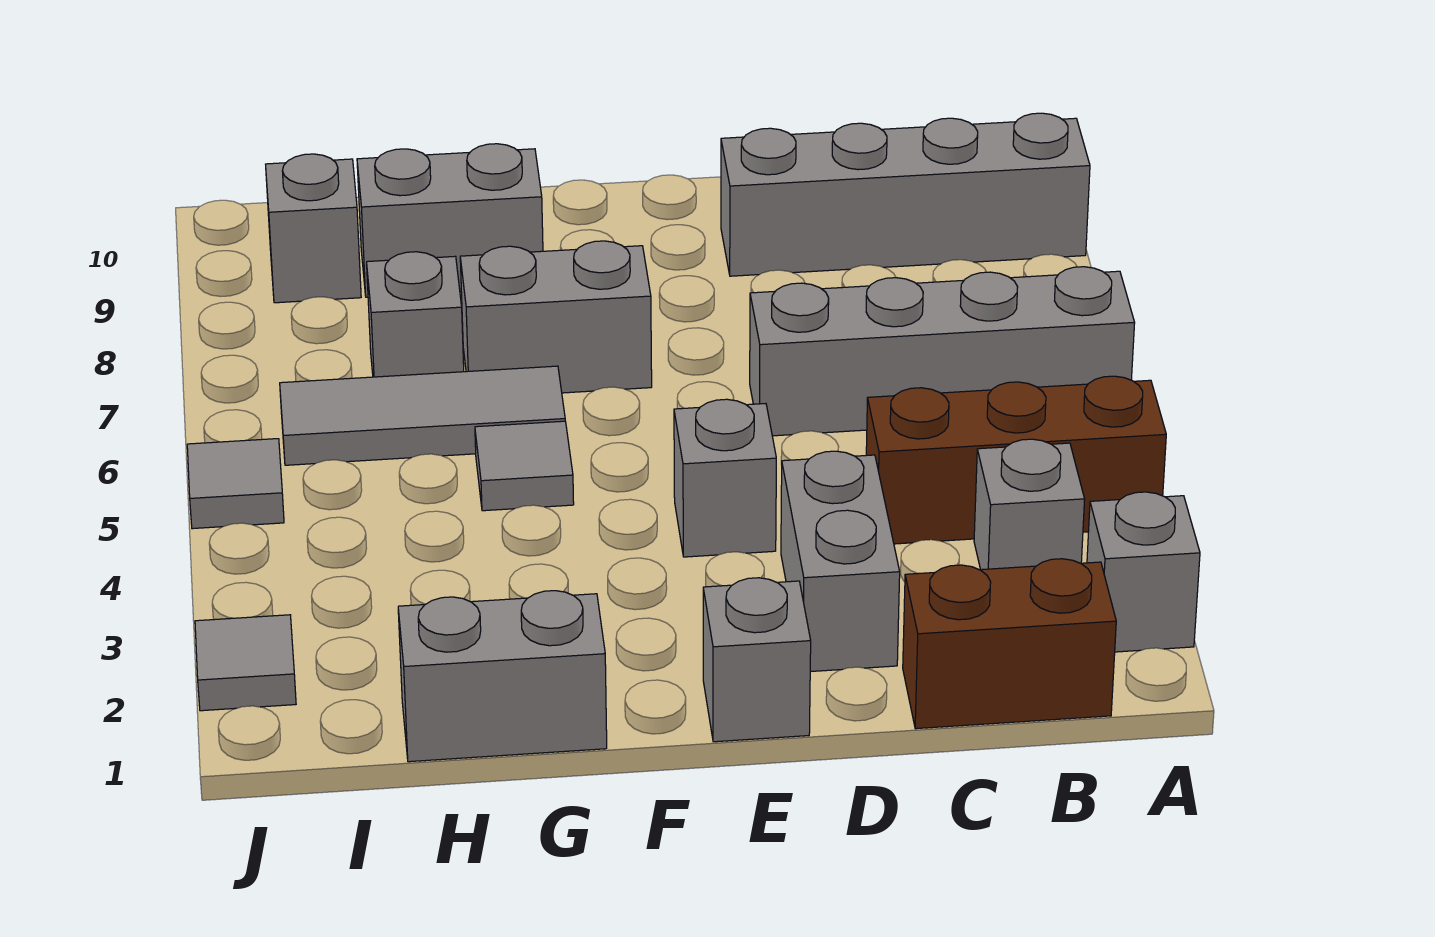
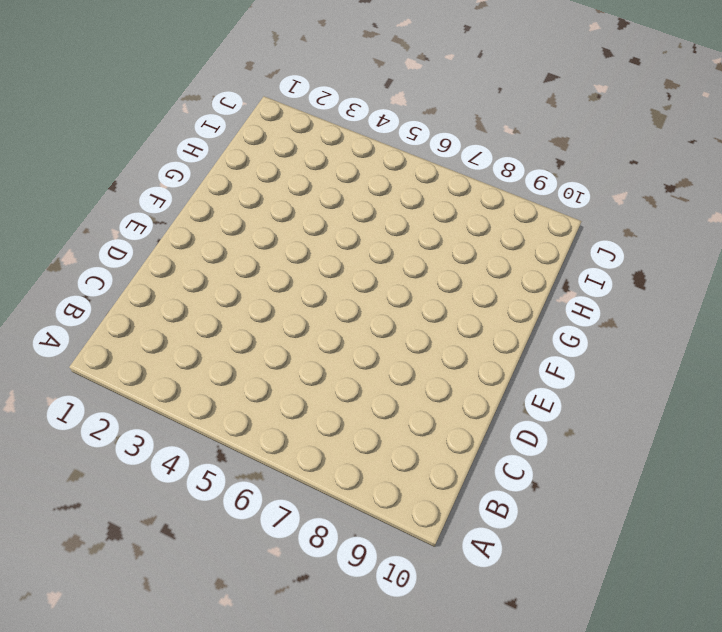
none -> grey brick A2 level 1
none -> brown brick A4:C4 level 1
none -> grey brick A6:D6 level 1

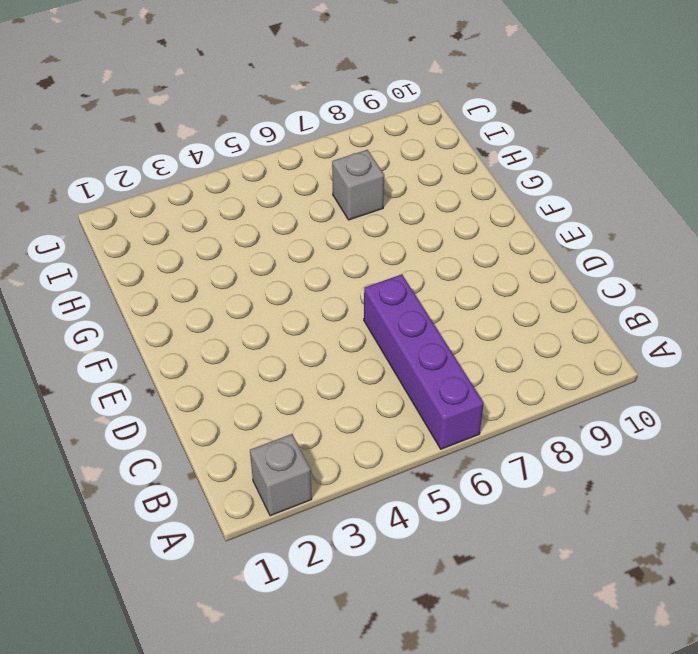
purple brick A6:D6 level 1 -> grey brick A6:D6 level 1
none -> brown brick A4:C4 level 1
none -> grey brick A9:D9 level 1
none -> brown brick B1:C1 level 1

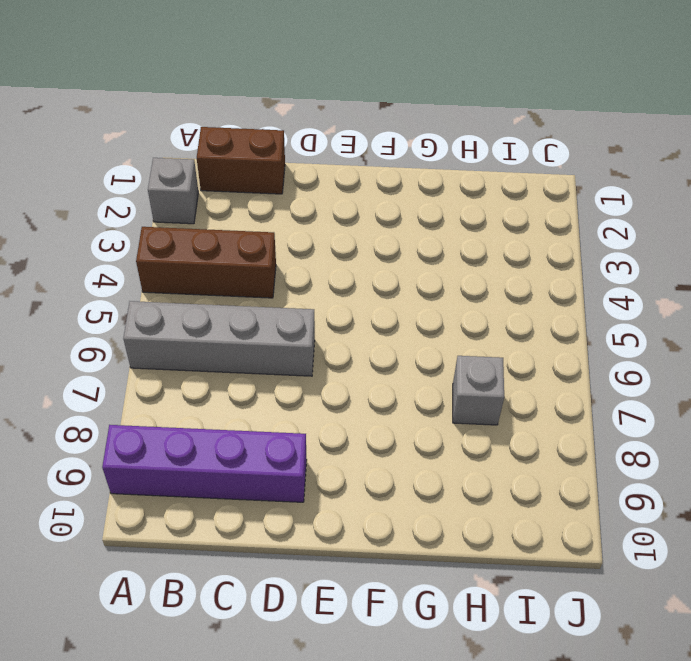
purple brick A9:D9 level 1 -> grey brick A9:D9 level 1
none -> grey brick B3 level 1
none -> grey brick D2:D3 level 1
none -> grey brick E1 level 1

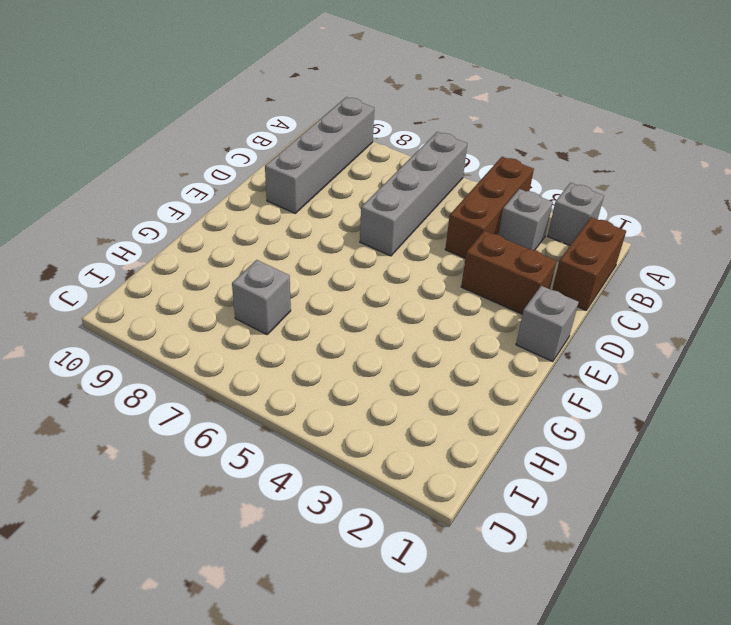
brown brick D2:D3 level 1 -> grey brick D2:D3 level 1
none -> grey brick E4 level 1
none -> grey brick F7:G7 level 1
none -> grey brick G1:H1 level 1

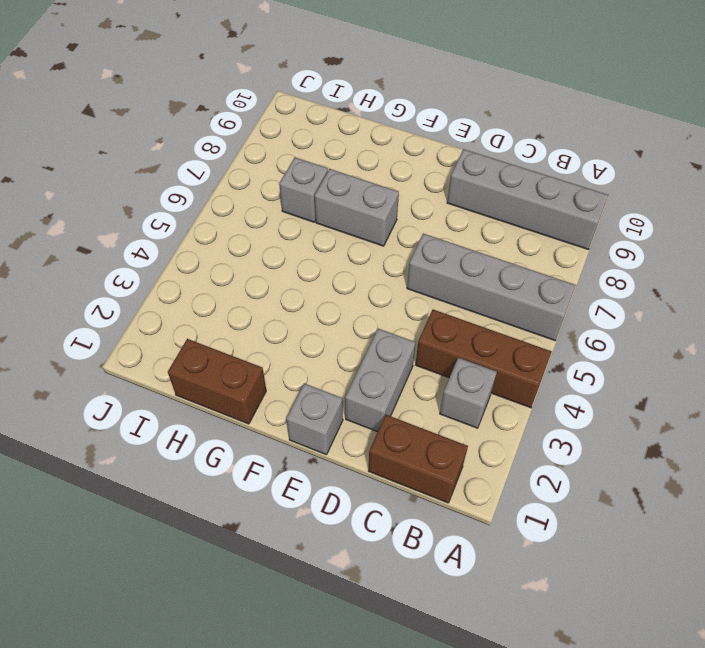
brown brick G1:H1 level 1 -> grey brick G1:H1 level 1
none -> grey brick A2 level 1
none -> grey brick E4 level 1
none -> grey tile G5 level 1

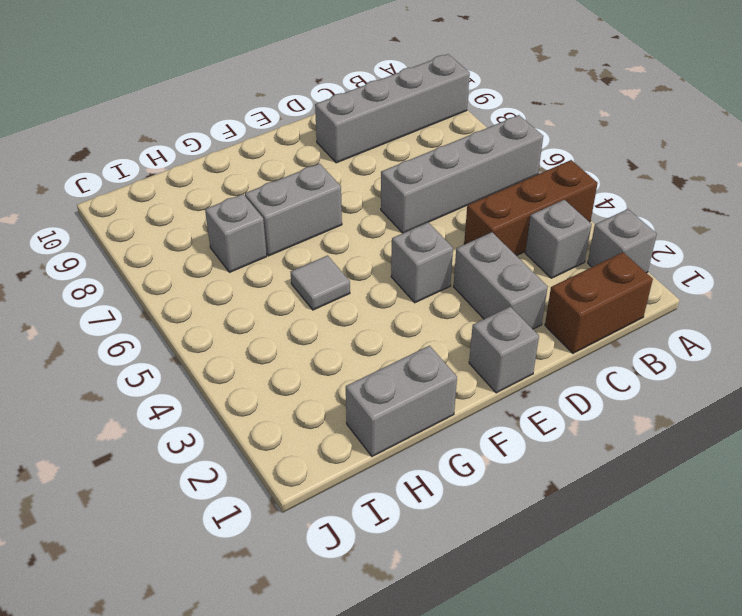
none -> grey tile G6:I6 level 1
none -> grey brick G9:H9 level 1
none -> grey brick I9 level 1

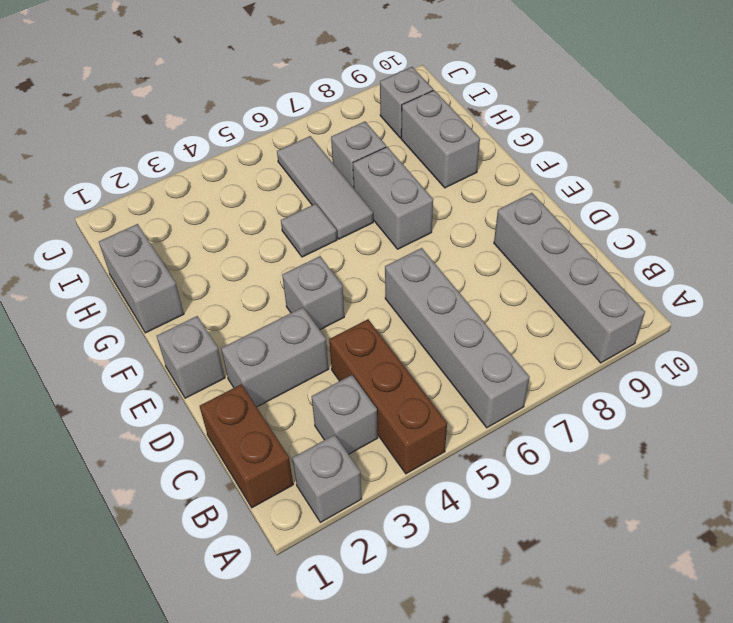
none -> grey tile J2 level 1
none -> grey tile J5 level 1

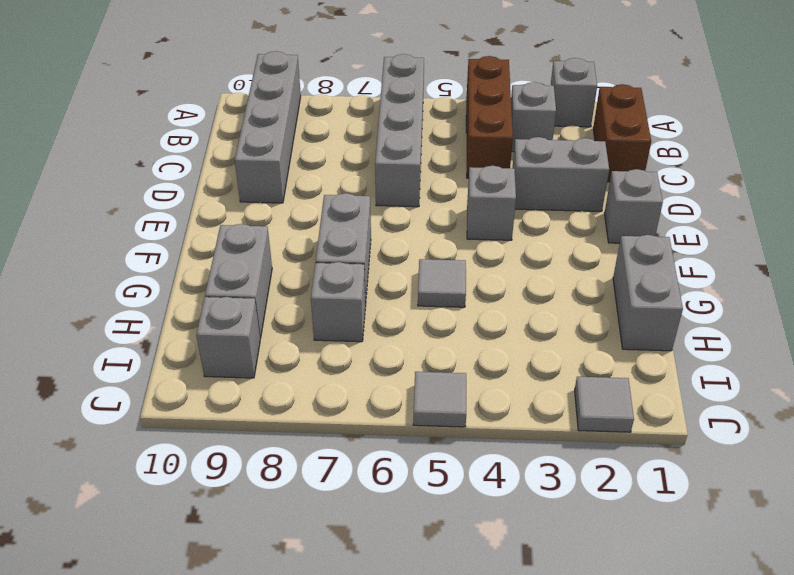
none -> grey tile G6:I6 level 1

